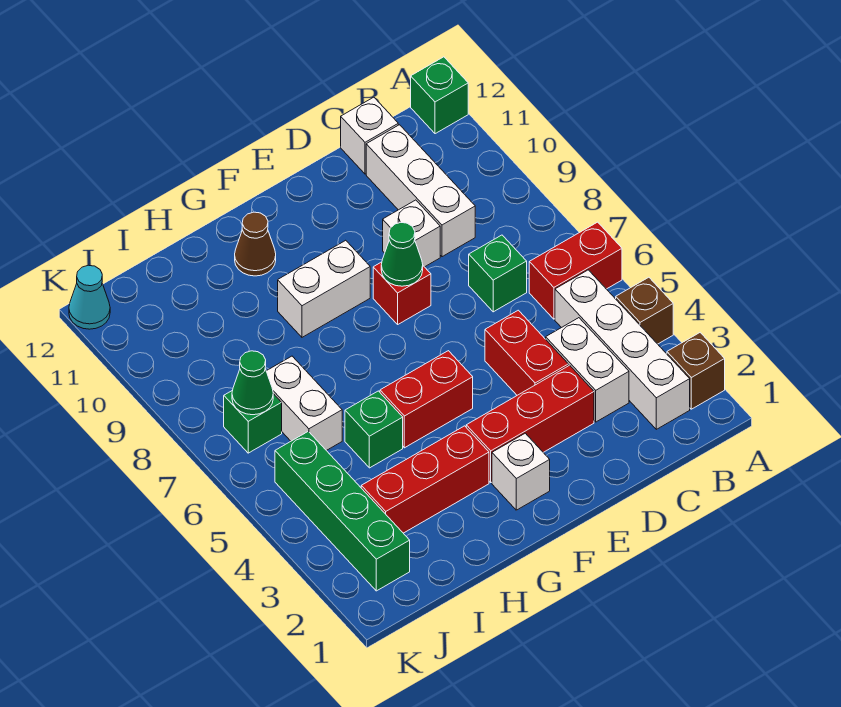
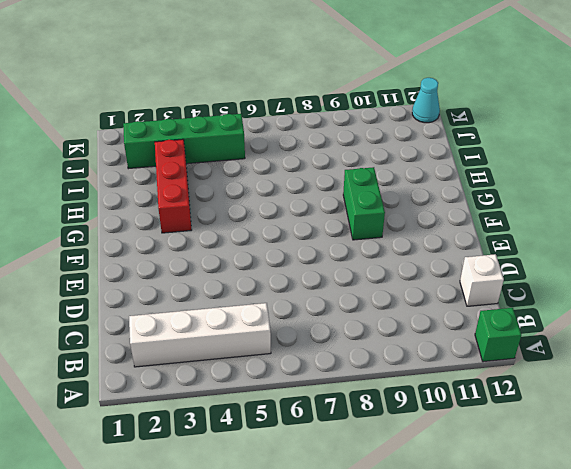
green brick F9:G9 level 1 -> white brick F9:G9 level 1
none -> brown brick A2 level 1
none -> brown brick A4 level 1
none -> red brick A6:B6 level 1

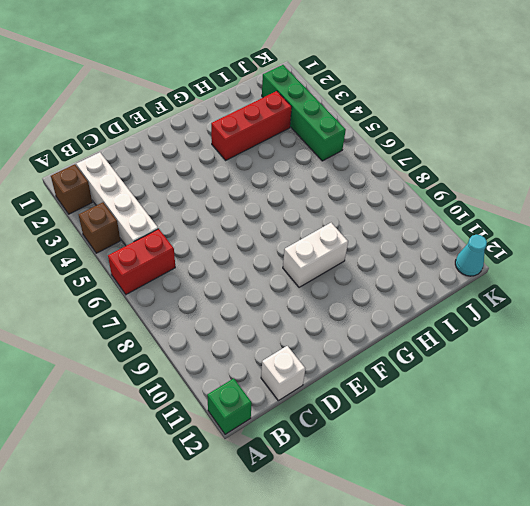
none -> white brick C3:C4 level 1
none -> green brick C7 level 1
none -> white brick C9:C11 level 1

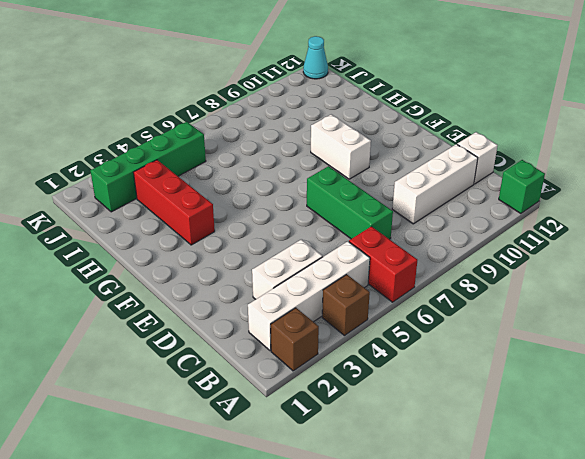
green brick C7:E7 level 1 -> green brick C7 level 1
none -> red brick D3:F3 level 1
none -> red brick D4:D5 level 1
none -> white brick D9 level 1

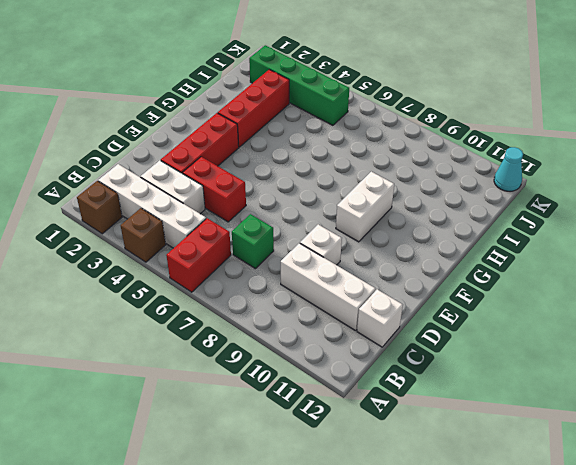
none -> green brick A12 level 1
none -> red brick E8 level 1
none -> white brick F2 level 1

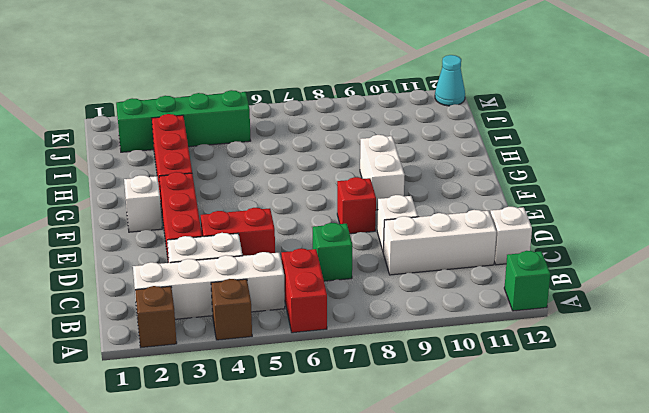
none -> red brick F5:G5 level 1
none -> brown cone G11 level 1
none -> green brick H5 level 1

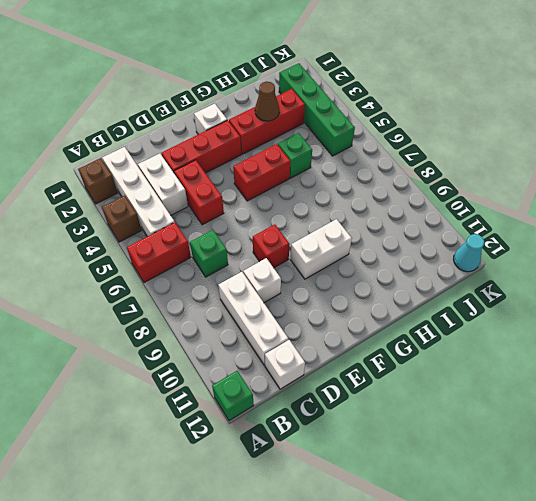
brown cone H3 level 2 -> brown cone G11 level 1
none -> white brick I6:I7 level 1
none -> green brick J7 level 1
none -> green cone E8 level 2

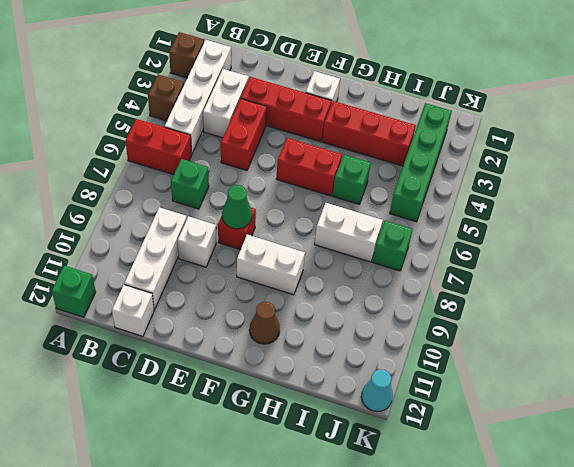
white brick H7:I7 level 1 -> white brick I6:I7 level 1
none -> green cone J7 level 2

